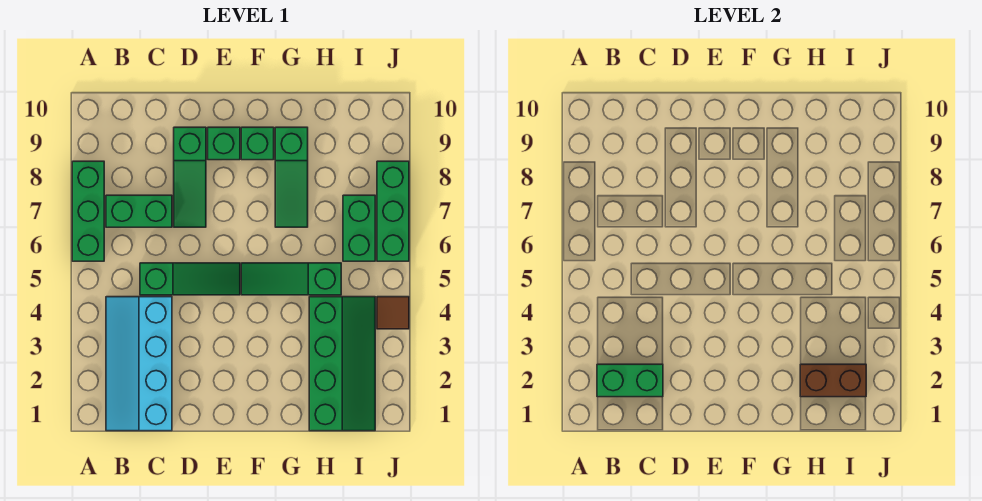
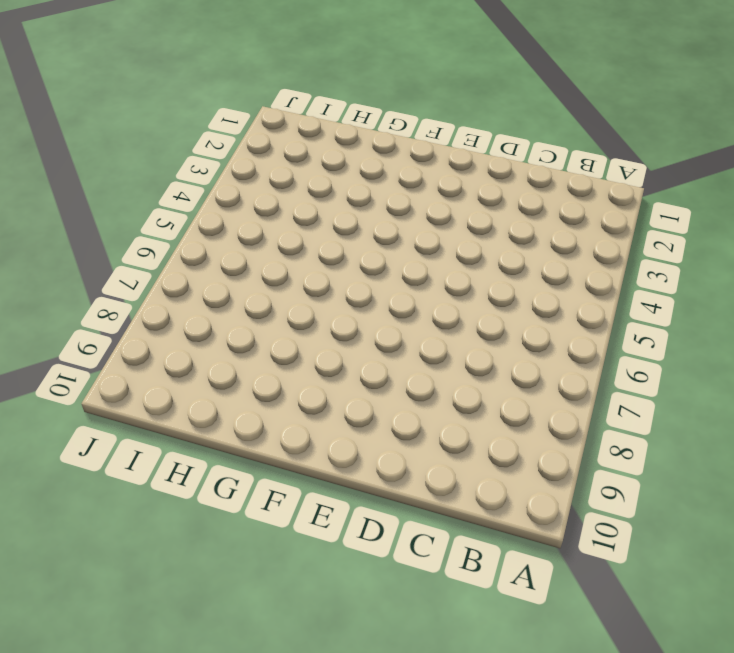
none -> green brick A6:A8 level 1
none -> cyan slope B1:C4 level 1 top C
none -> green brick B7:C7 level 1

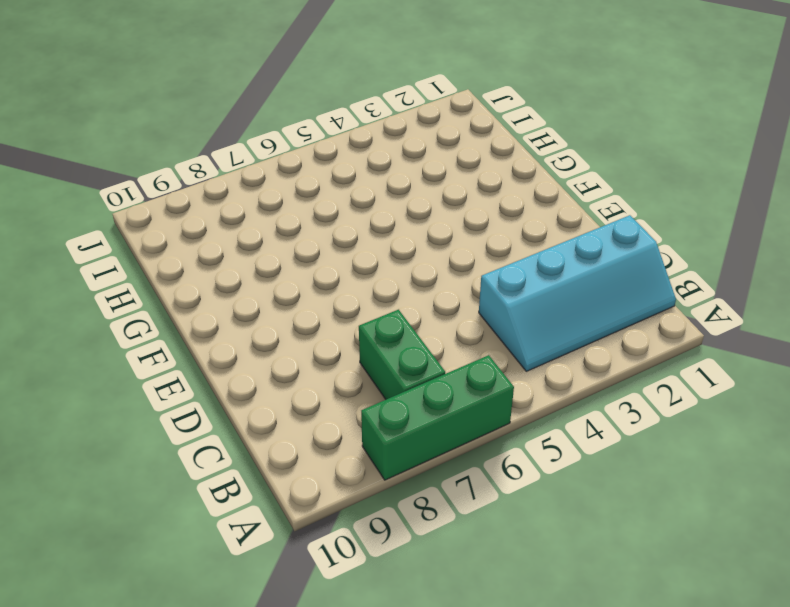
none -> green slope C5:E5 level 1 top C
none -> green slope D7:D9 level 1 top 9
none -> green brick E9 level 1

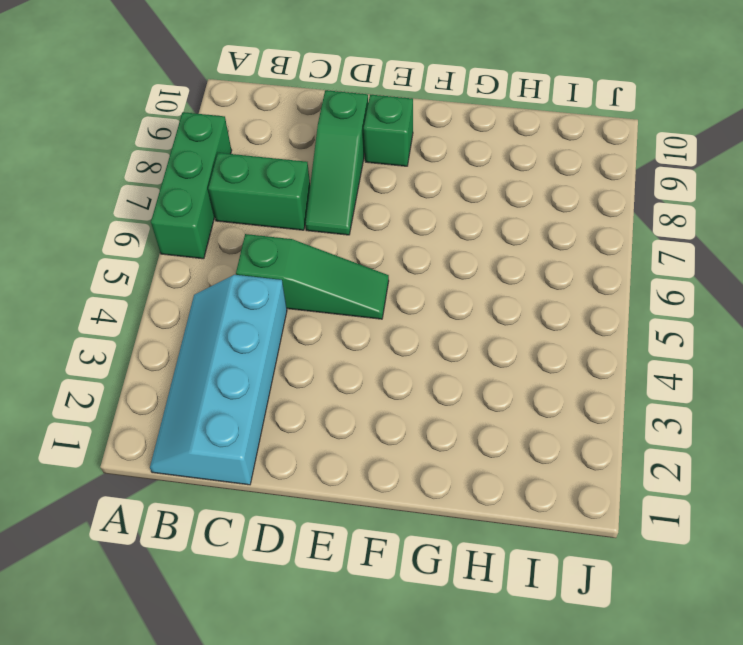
none -> green slope F5:H5 level 1 top H
none -> green brick F9 level 1
none -> green slope G7:G9 level 1 top 9

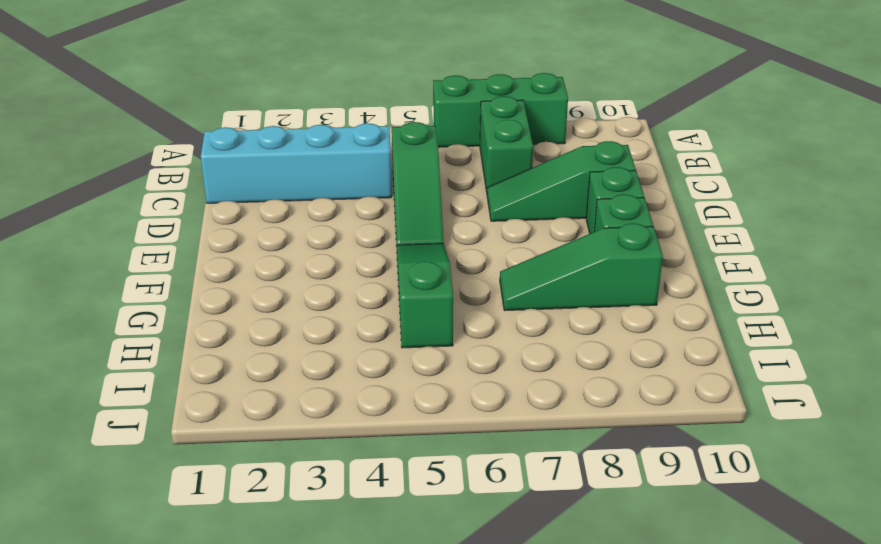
none -> green slope H1:I4 level 1 top H
none -> green brick I6:I7 level 1
none -> brown tile J4 level 1

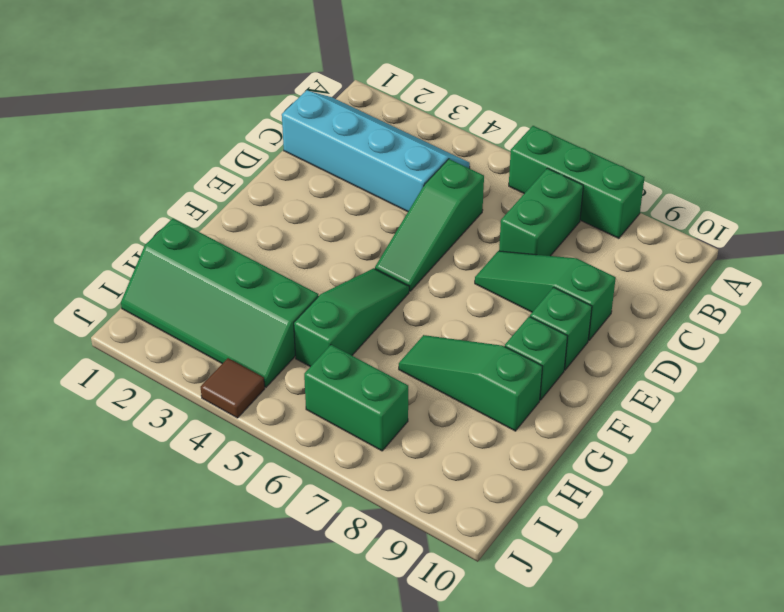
none -> green brick J6:J8 level 1
none -> green brick B2:C2 level 2
none -> brown brick H2:I2 level 2

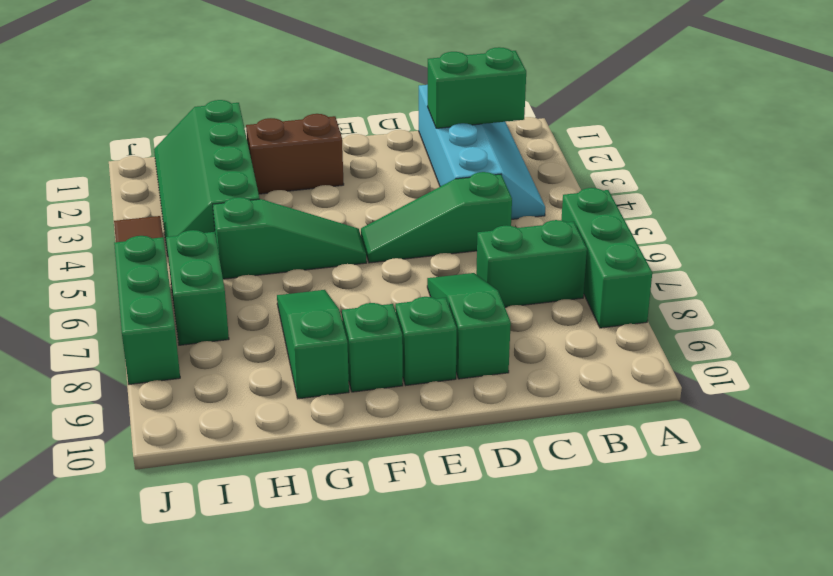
brown brick F2:G2 level 1 -> brown brick H2:I2 level 2

